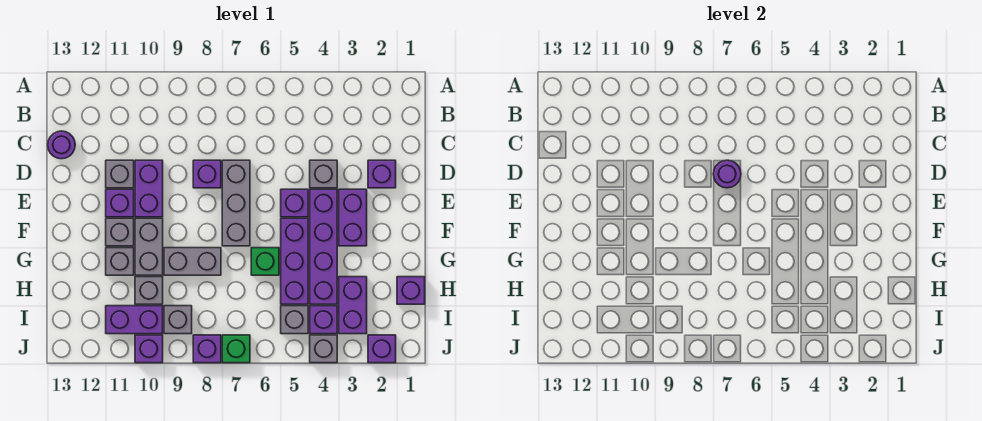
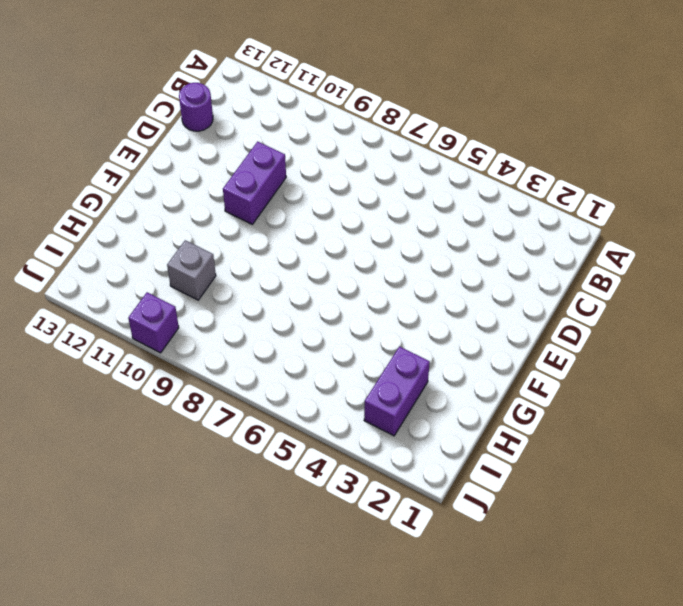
none -> purple brick D2 level 1
none -> grey brick D4 level 1
none -> grey brick D7:F7 level 1
none -> purple brick D8 level 1

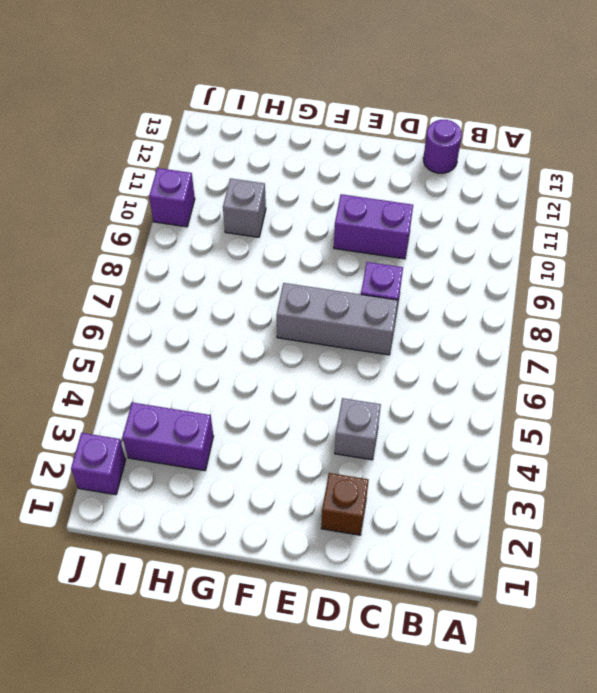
brown brick D2 level 1 -> purple brick D2 level 1
none -> grey brick D11 level 1
none -> purple brick E3:F3 level 1
none -> purple brick E4:H4 level 1
none -> purple brick E5 level 1

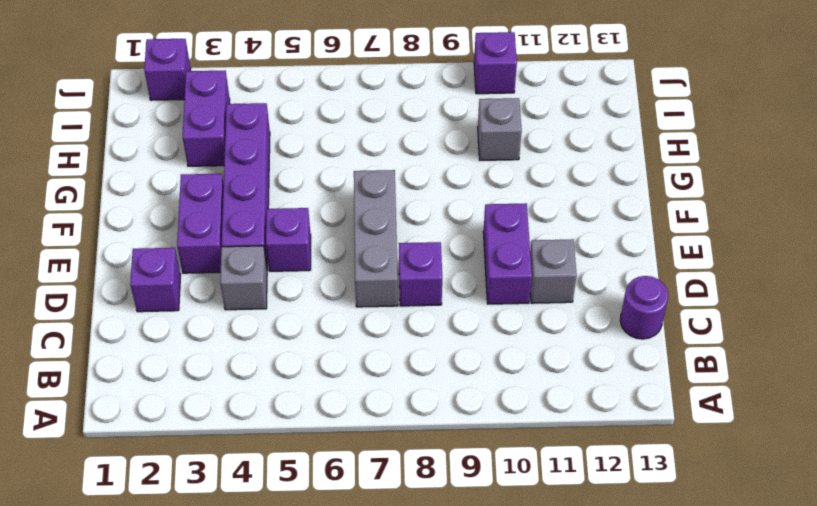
none -> purple brick E11 level 1
none -> purple brick F5:H5 level 1
none -> grey brick F10:G10 level 1
none -> grey brick F11 level 1

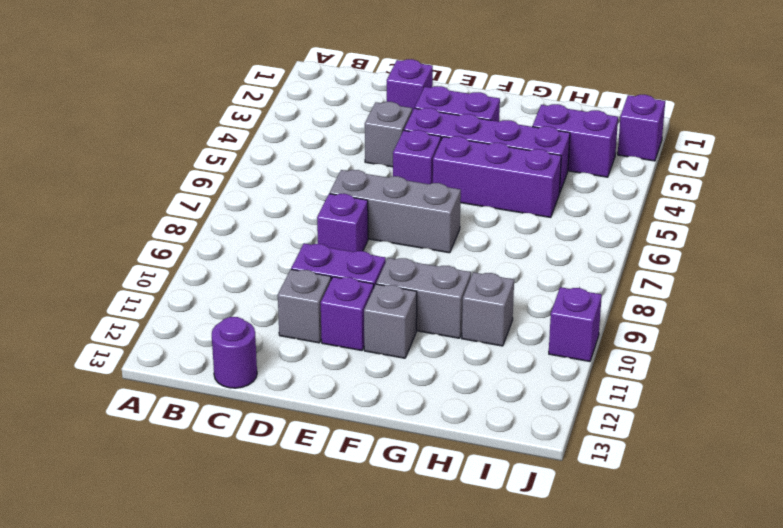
none -> green brick G6 level 1
none -> grey brick G8:G9 level 1
none -> grey brick G11 level 1
none -> purple brick H1 level 1

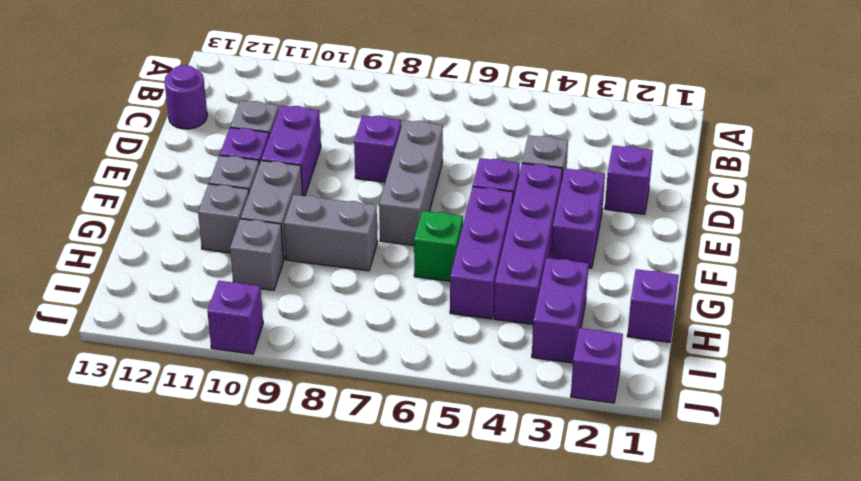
none -> purple brick I4 level 1
none -> grey brick I5 level 1
none -> grey brick I9 level 1
none -> purple brick I10:I11 level 1

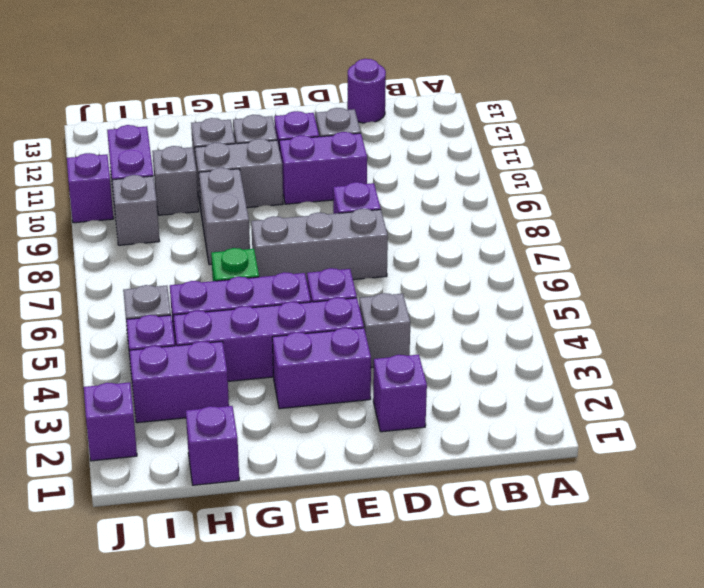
none -> grey brick J4 level 1
none -> green brick J7 level 1
none -> purple brick J8 level 1
none -> purple round brick D7 level 2

